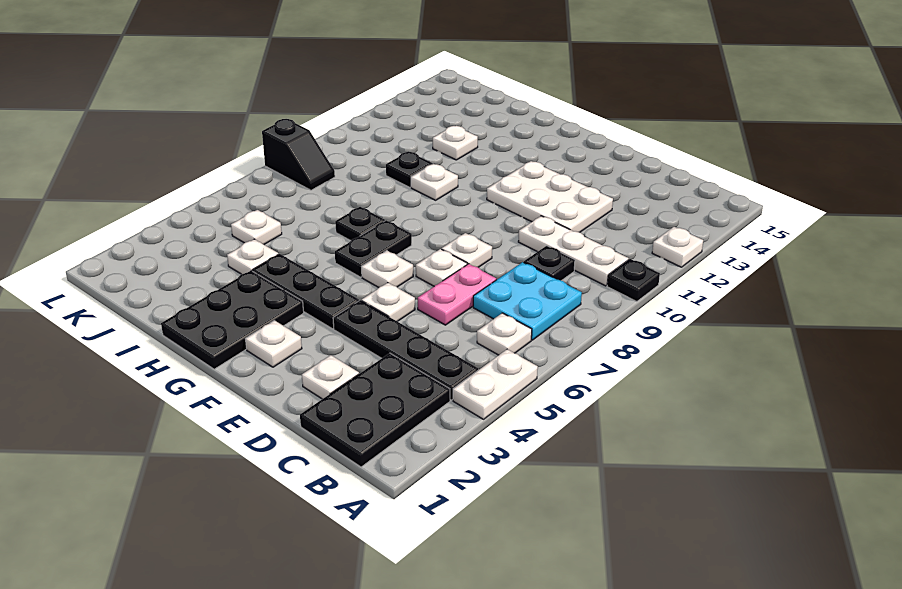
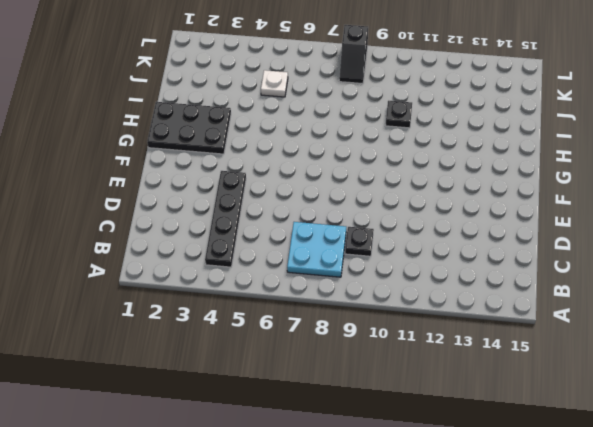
none -> white plate A4:A5 level 1
none -> black plate A10 level 1
none -> white plate A12 level 1

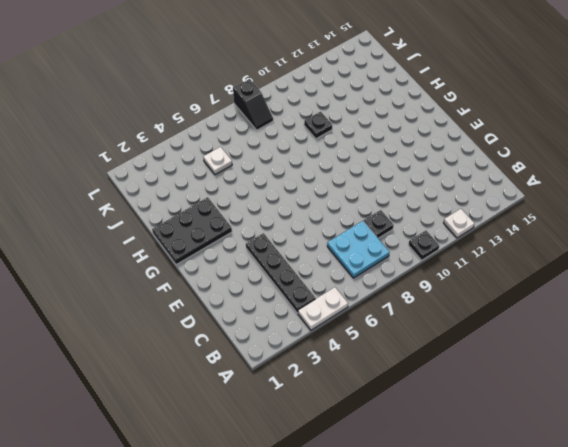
none -> black plate B1:C3 level 1
none -> white plate B6 level 1
none -> white plate B10:D10 level 1

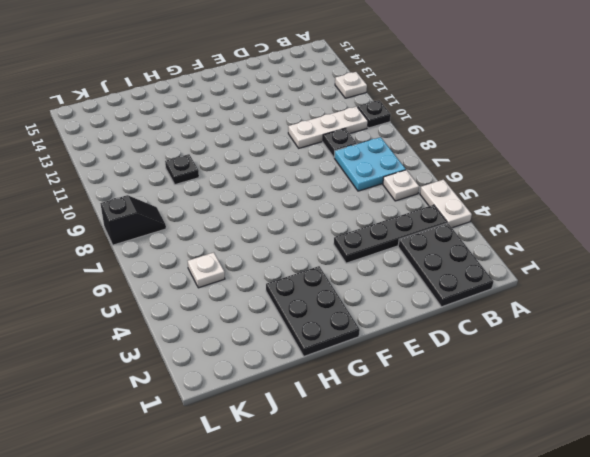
none -> white plate D2 level 1
none -> pink plate D6:D7 level 1
none -> white plate D11:F12 level 1

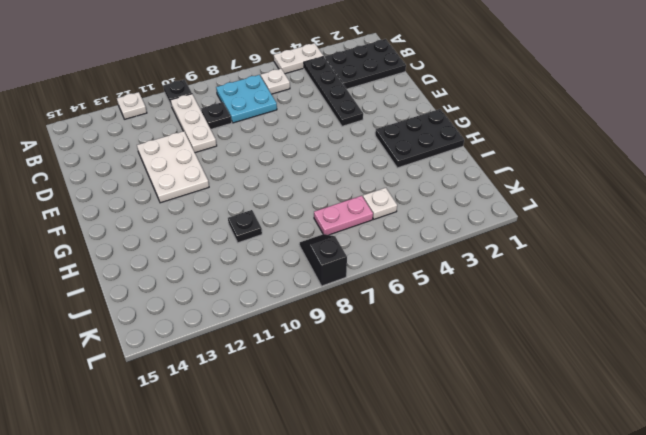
pink plate J6:J7 level 1 -> pink plate D6:D7 level 1
none -> white plate D2 level 1
none -> white plate E5 level 1
none -> white plate E7 level 1

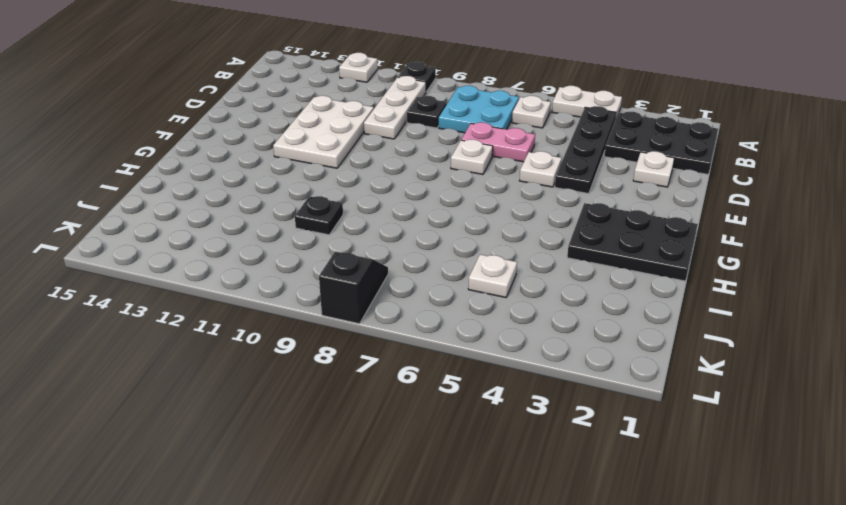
none -> white plate E8 level 1
none -> white plate F2 level 1
none -> black plate F4:H4 level 1

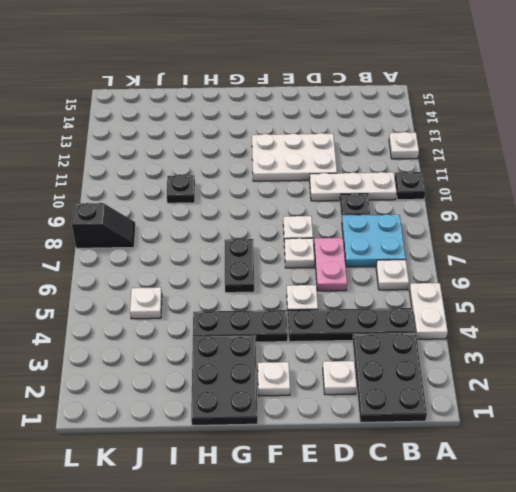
none -> white plate F6 level 1
none -> black plate H7 level 1
none -> white plate H10 level 1

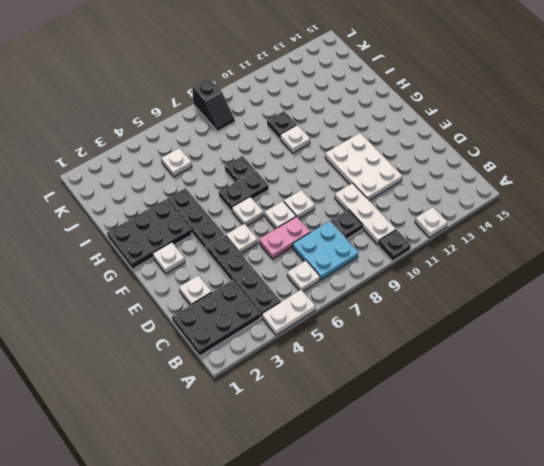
none -> white plate I4 level 1
none -> white plate I12 level 1

